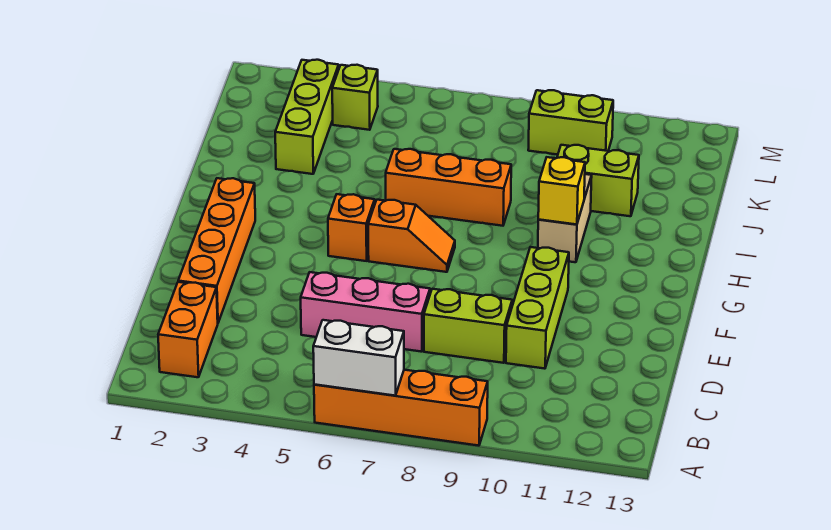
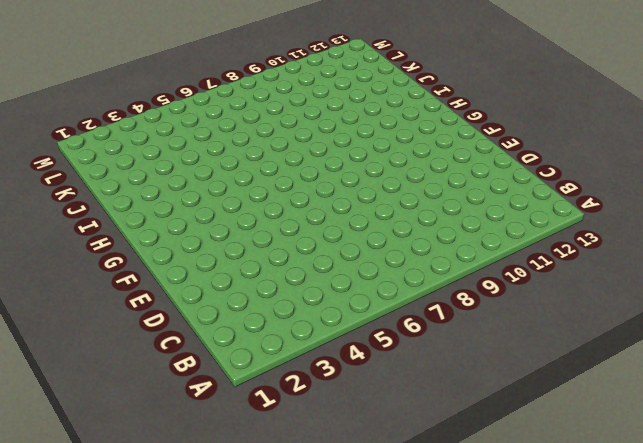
none -> orange brick A6:A9 level 1
none -> orange brick B2:C2 level 1
none -> orange brick D2:G2 level 1

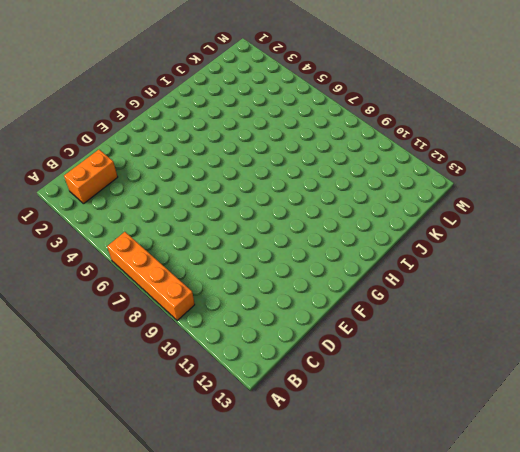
none -> orange brick D2:G2 level 1
none -> pink brick D5:D7 level 1
none -> lime brick D8:D9 level 1

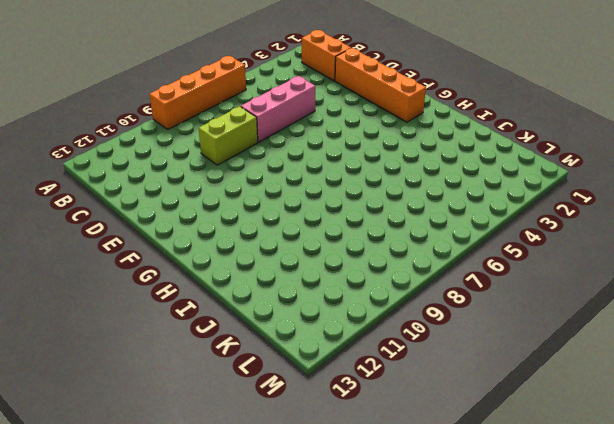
none -> lime brick D10:F10 level 1
none -> orange brick G5 level 1
none -> orange slope G6:G7 level 1 top 6

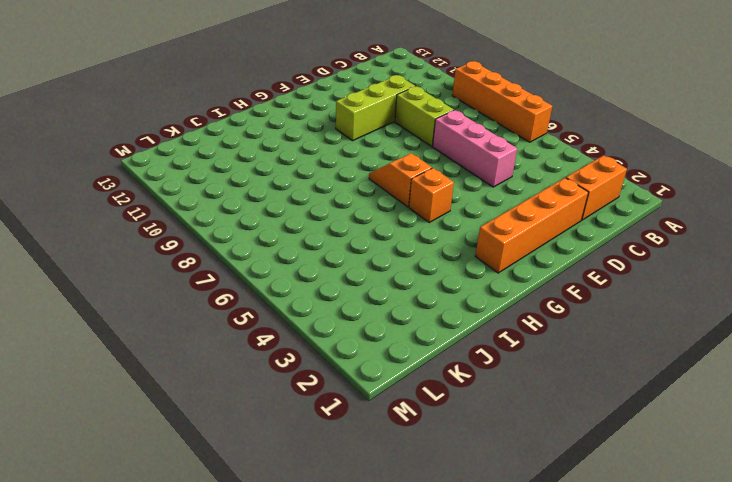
none -> tan brick H10:I10 level 1
none -> orange brick I6:I8 level 1
none -> lime brick J3:L3 level 1

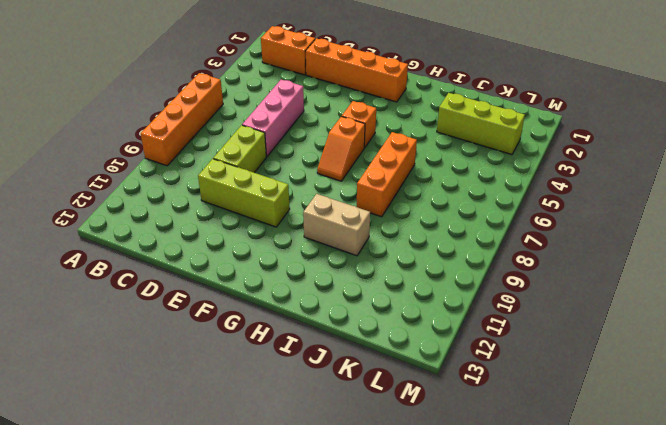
none -> lime brick J10:J11 level 1
none -> lime brick L4 level 1
none -> lime brick L9:L10 level 1

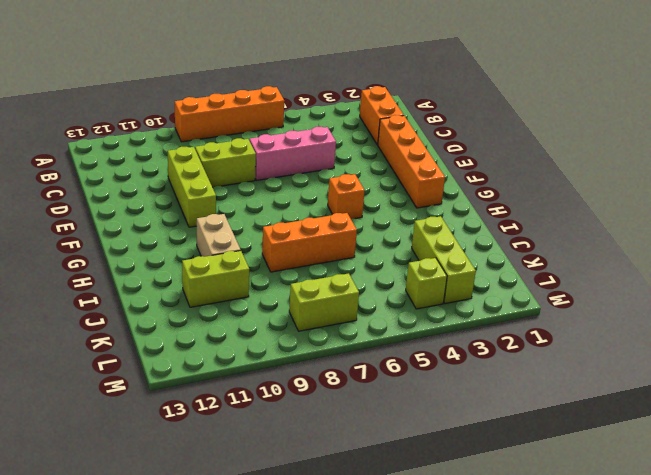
lime brick L7:L8 level 1 -> lime brick L9:L10 level 1
none -> orange slope G6:G7 level 1 top 6
none -> white brick A6:A7 level 2
none -> yellow brick H10 level 2

